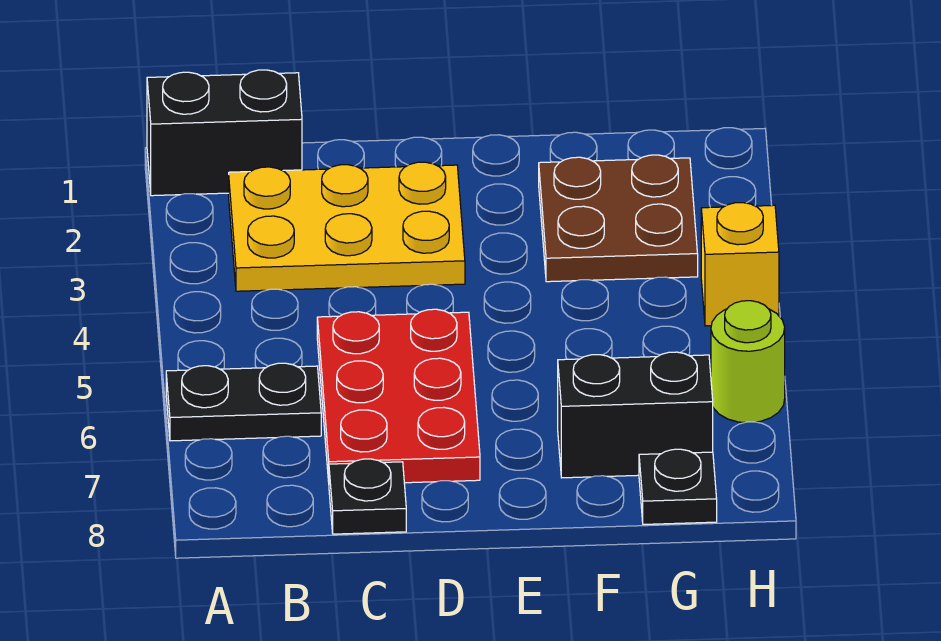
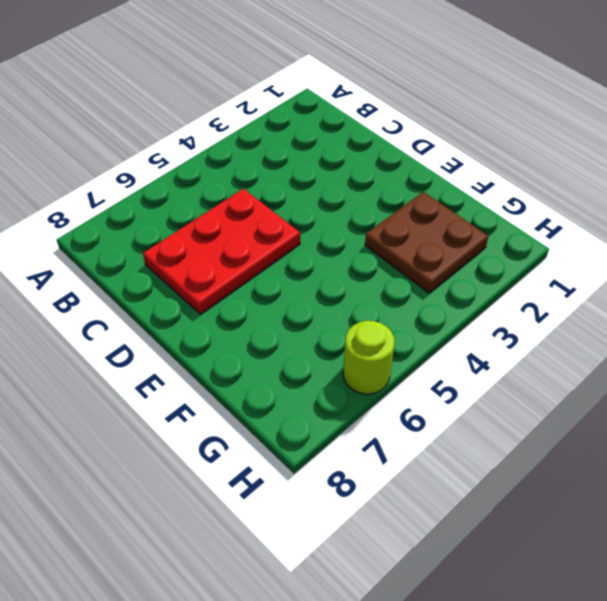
none -> black brick A1:B1 level 1
none -> black plate A6:B6 level 1

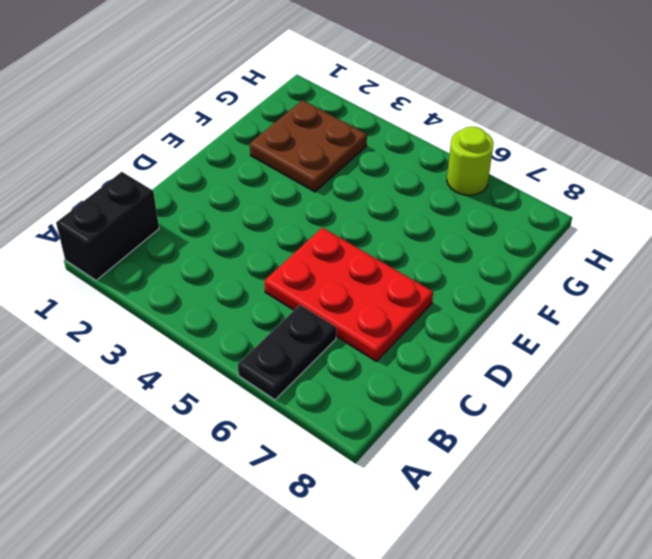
none -> yellow plate B2:D3 level 1
none -> black plate C8 level 1

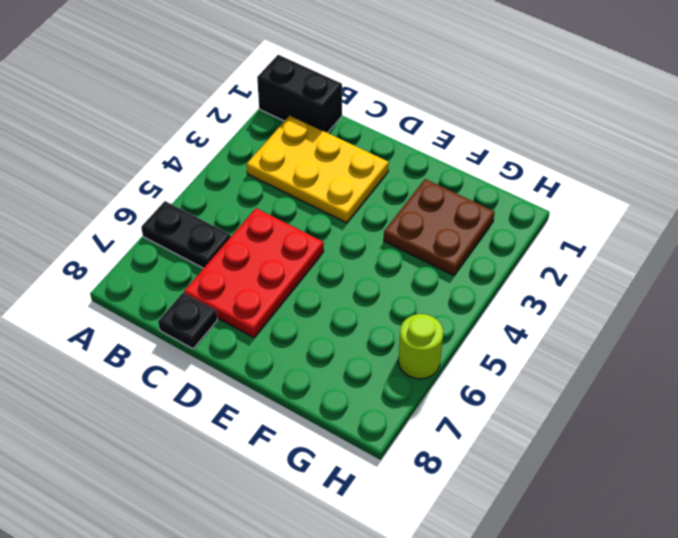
none -> black brick F7:G7 level 1
none -> black plate G8 level 1

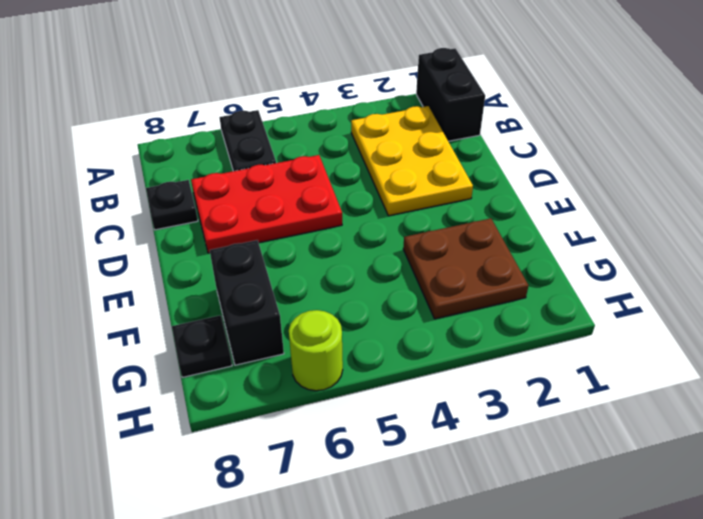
none -> yellow brick H4 level 1

